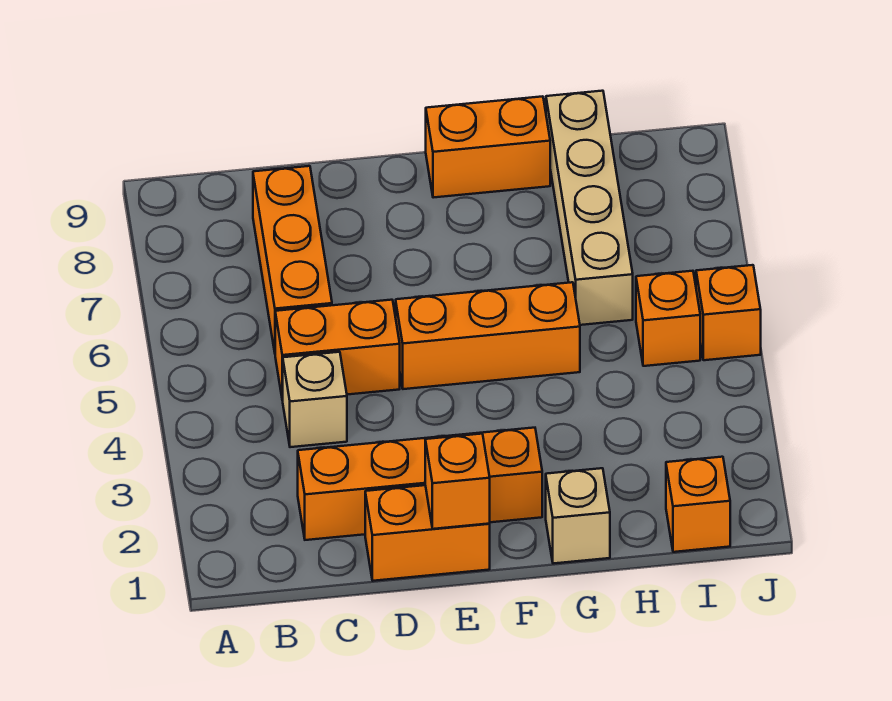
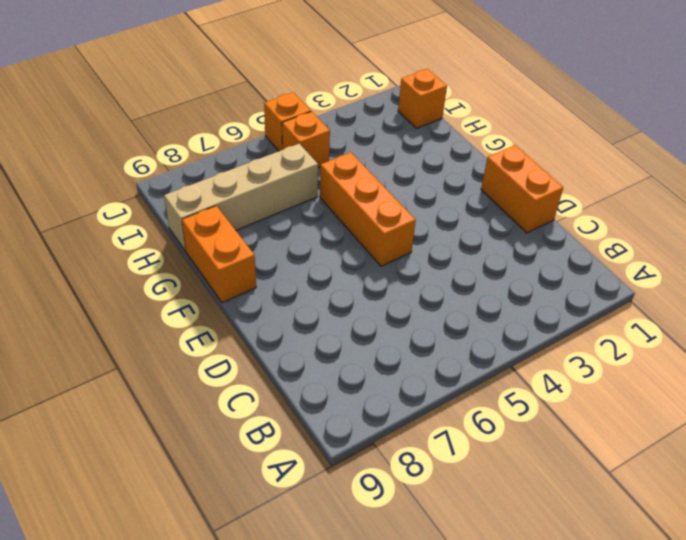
none -> orange brick C2:F2 level 1
none -> tan brick C4 level 1
none -> orange brick C5:D5 level 1

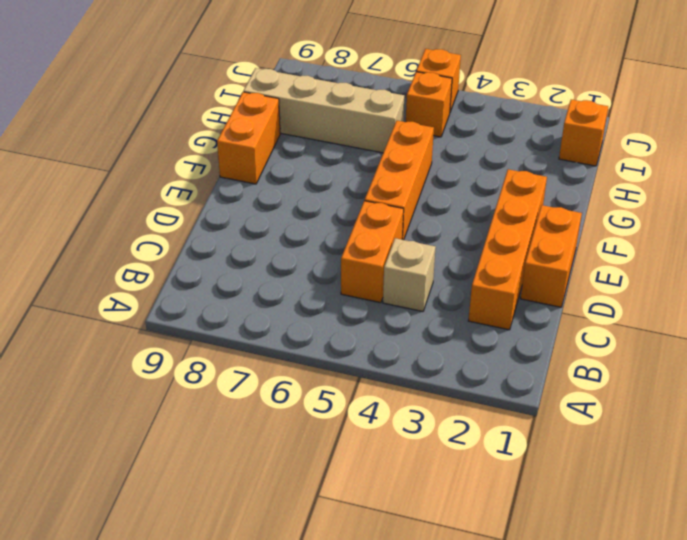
none -> orange brick C6:C8 level 1
none -> tan brick G1 level 1
none -> orange brick E1 level 2

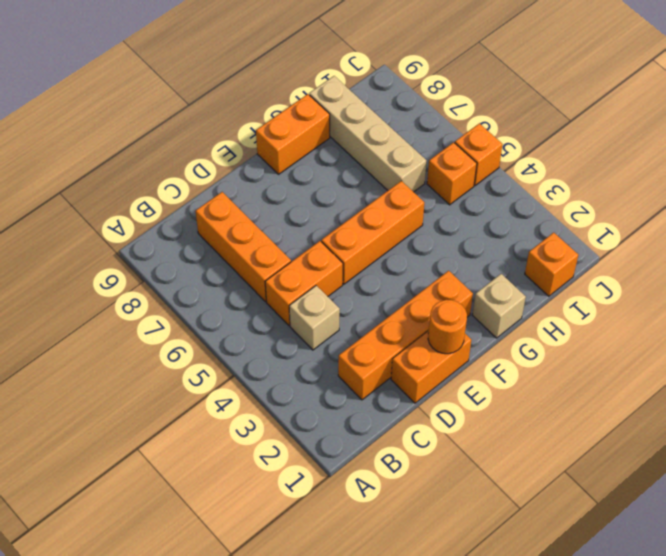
orange round brick E1 level 2 -> orange brick E1 level 2

